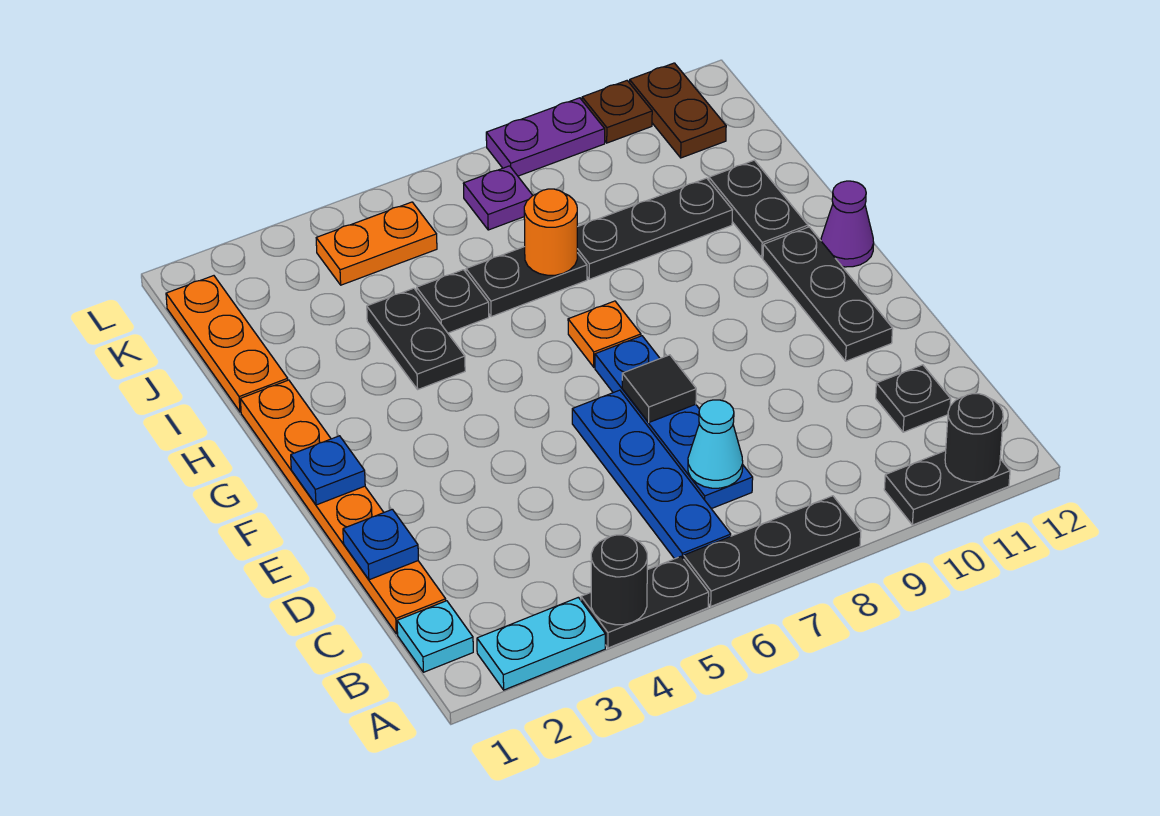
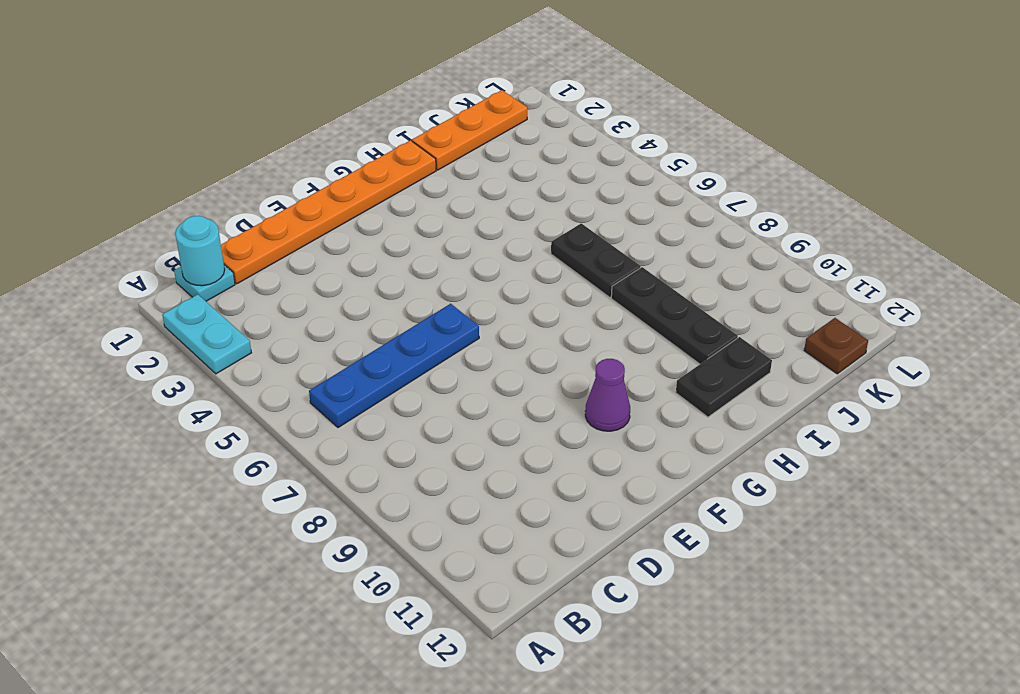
cyan round brick B1 level 2 -> none
purple cone F10 level 1 -> purple cone G12 level 1
brown plate K12 level 1 -> brown plate L10 level 1
none -> black plate A4:A5 level 1
none -> black plate A6:A8 level 1
none -> black plate A10:A11 level 1
none -> blue plate C7:F7 level 1

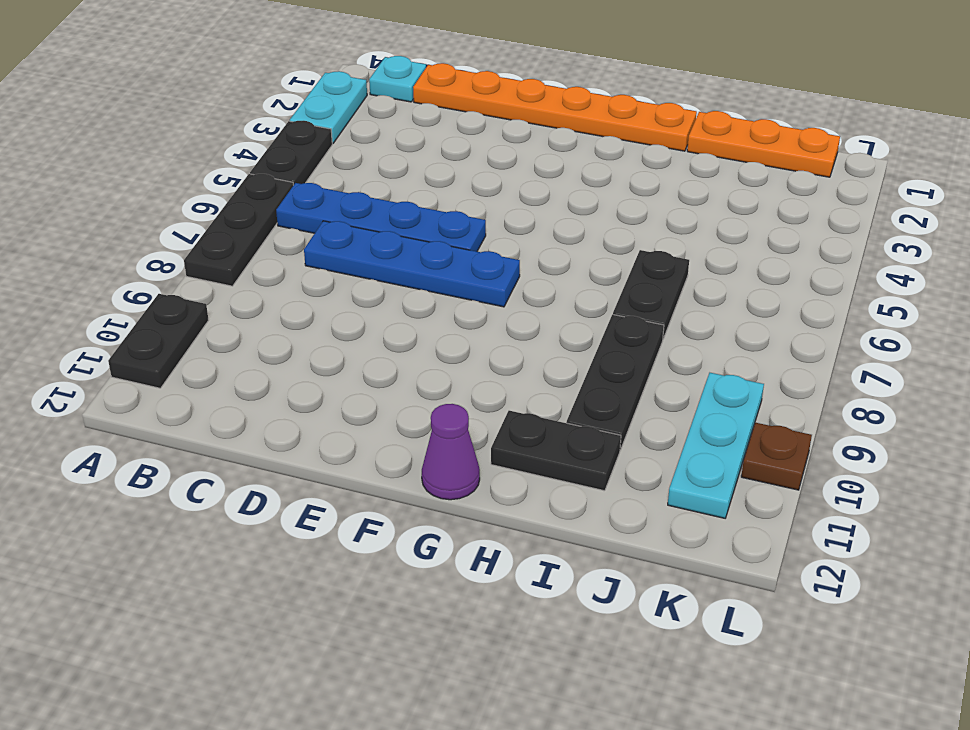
cyan plate K9:K11 level 1 -> brown plate K11:L11 level 1
none -> black plate C11 level 1
none -> black plate E11:G11 level 1
none -> orange plate G7 level 1
none -> black plate H4:I4 level 1

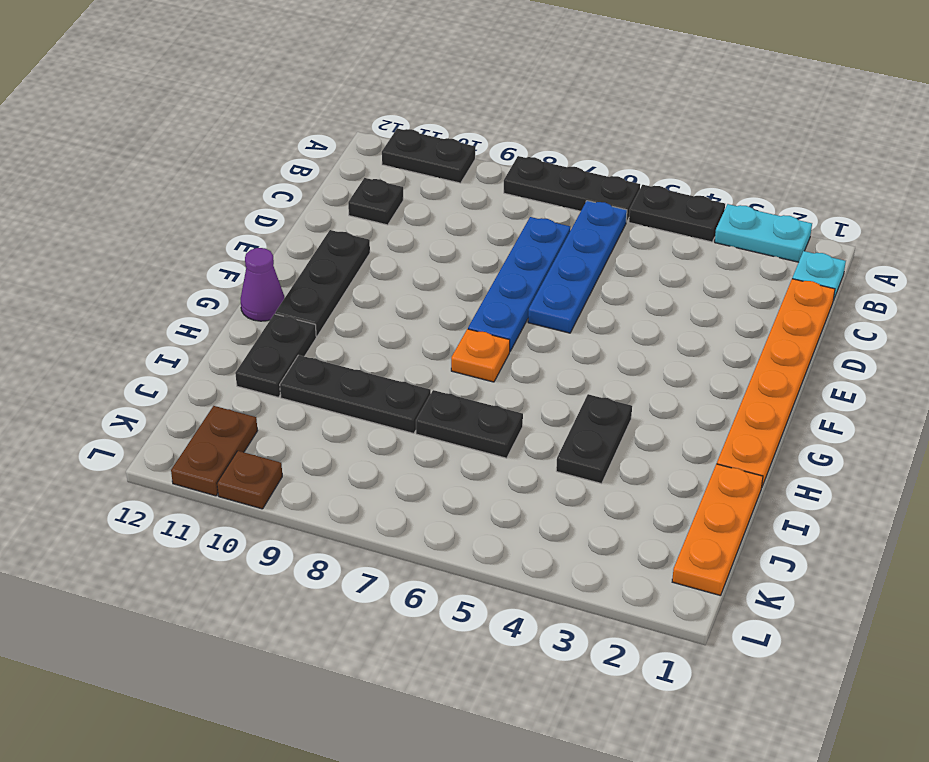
none -> black plate I5 level 1
none -> orange plate K4:K5 level 1
none -> purple plate K7 level 1
none -> purple plate L8:L9 level 1

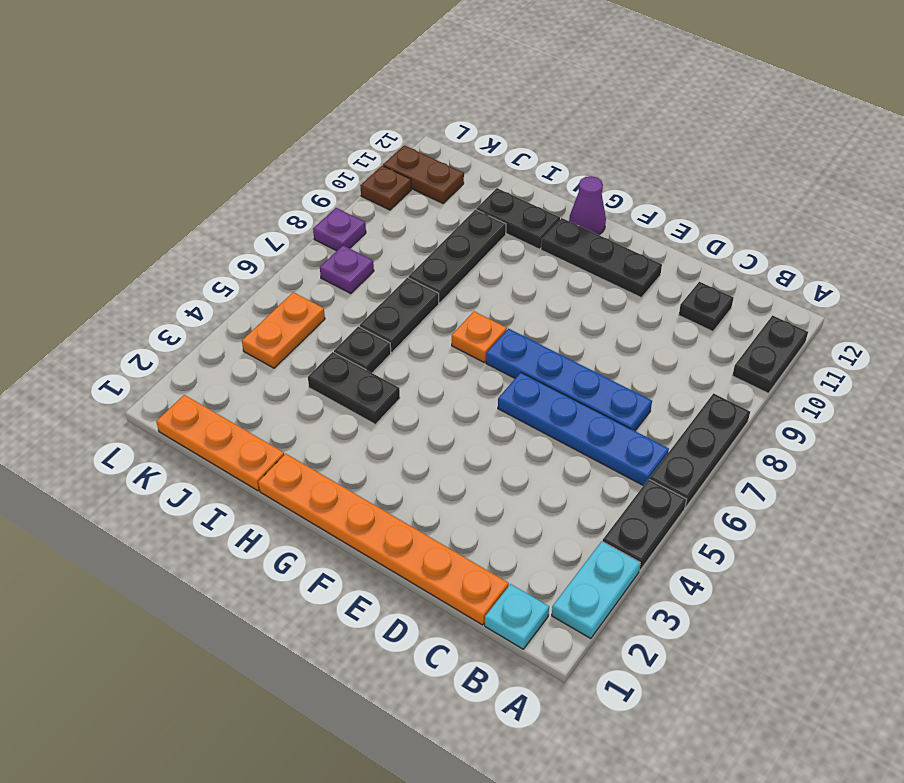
purple plate L8 level 1 -> purple plate L8:L9 level 1
none -> black round brick A4 level 2
none -> black round brick A11 level 2
none -> cyan cone C7 level 2
none -> blue plate D1 level 2

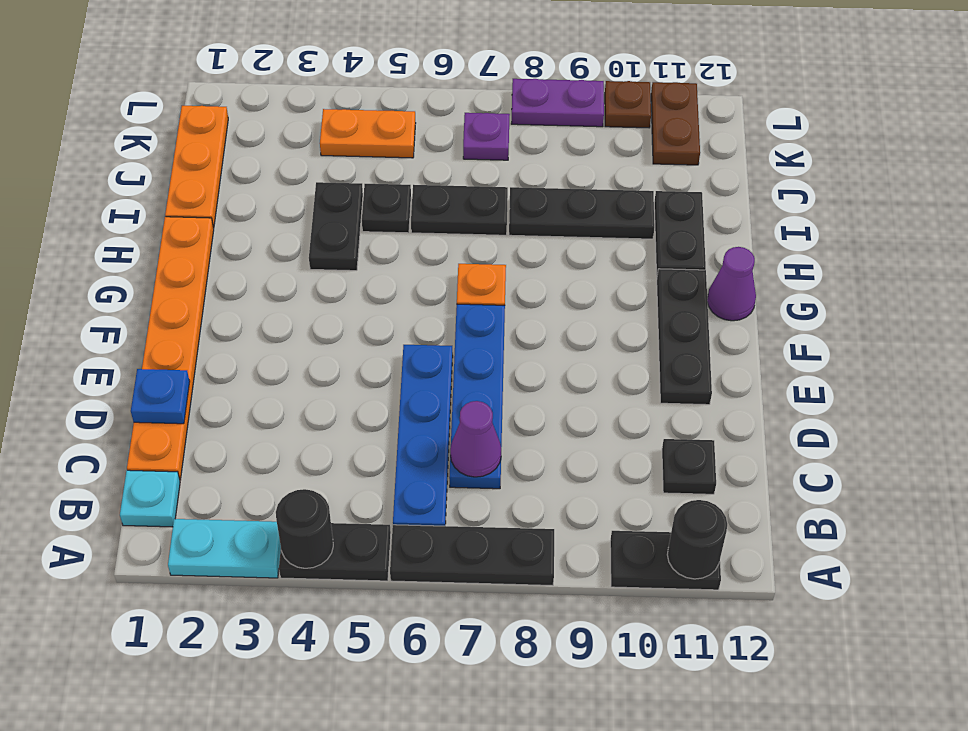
purple cone C7 level 2 -> cyan cone C7 level 2
none -> black tile E7 level 2
none -> blue plate F1 level 2
none -> orange round brick I7 level 2

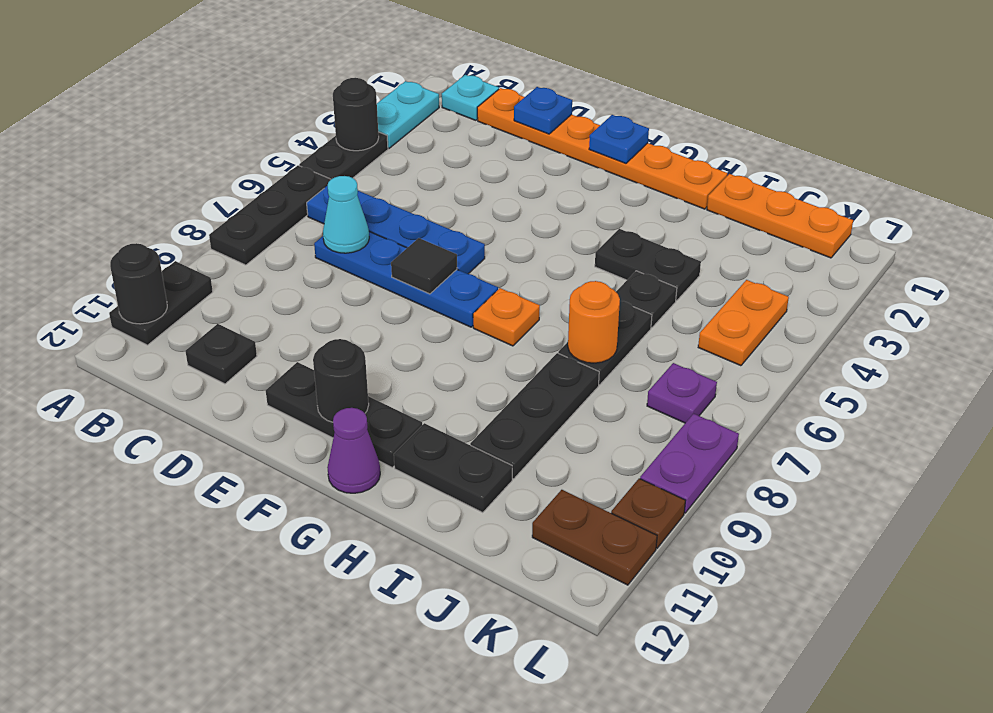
black round brick F11 level 2 -> none

